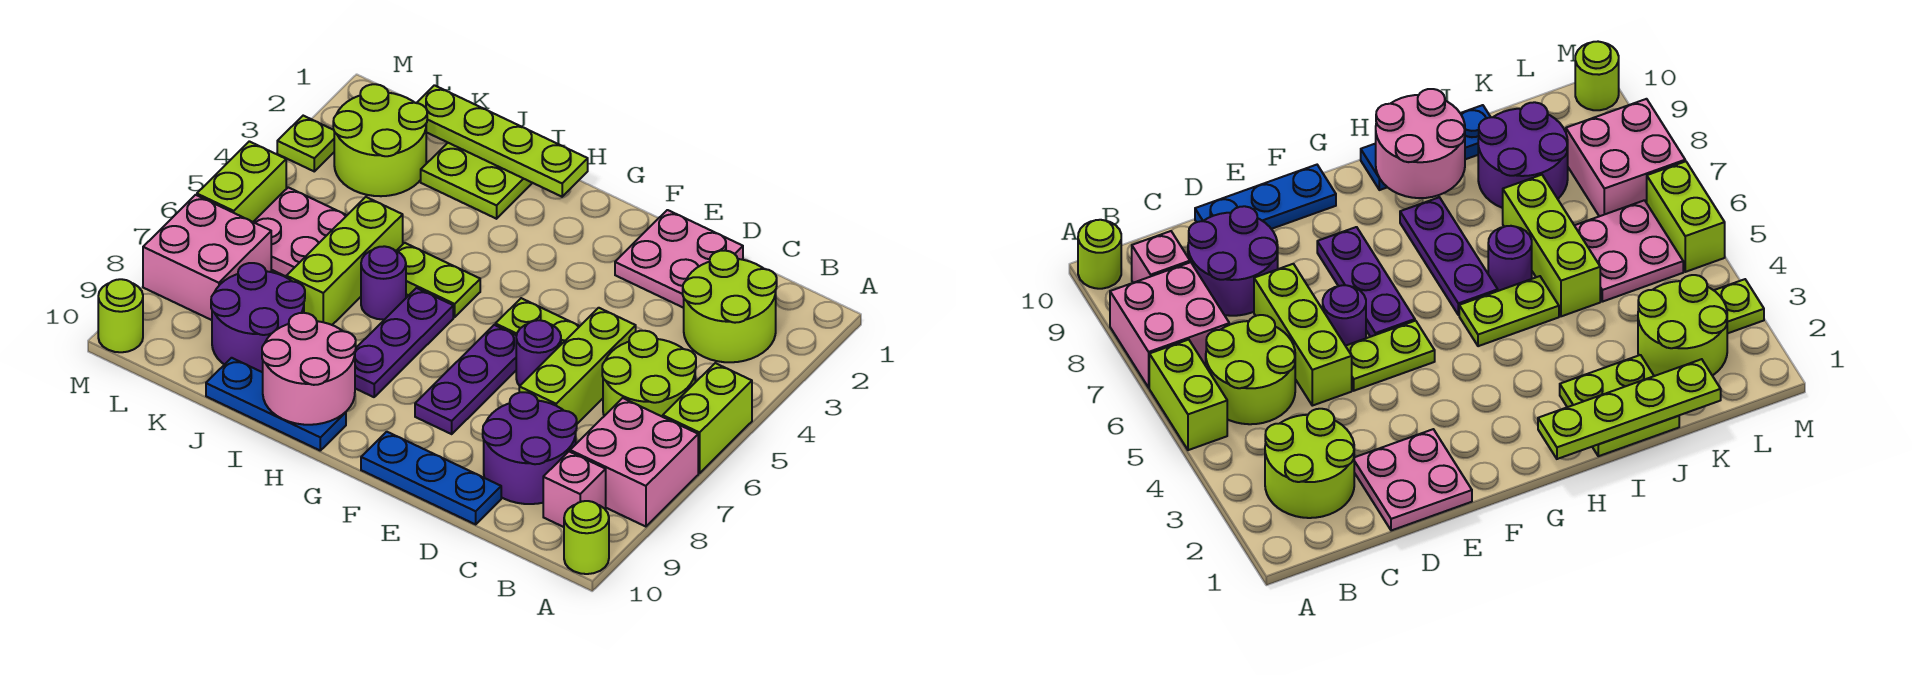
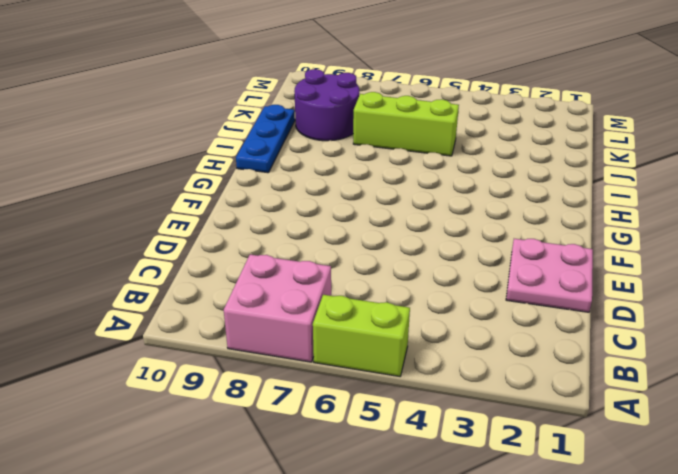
none -> lime round brick A10 level 1
none -> lime round brick B2:C3 level 1
none -> lime round brick B5:C6 level 1

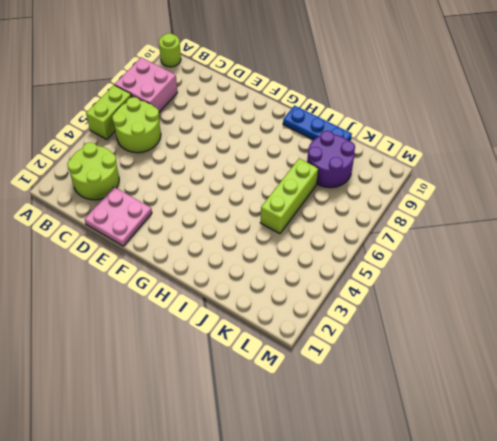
none -> pink brick B9 level 1
none -> purple round brick C8:D9 level 1
none -> lime brick D5:D7 level 1

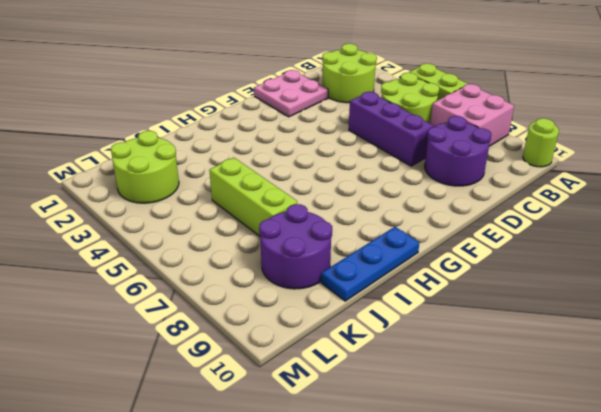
purple brick D5:D7 level 1 -> lime brick D5:D7 level 1
none -> pink brick B9 level 1
none -> blue plate D10:F10 level 1
none -> lime plate E5:F5 level 1

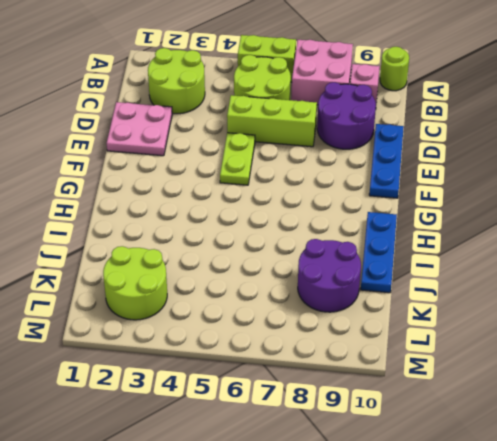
none -> purple round brick E6 level 1
none -> purple plate F6:F8 level 1
none -> lime plate H5:I5 level 1

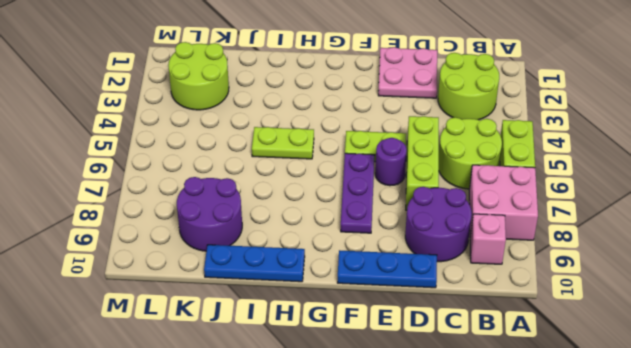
none -> lime round brick A10 level 1
none -> purple plate H6:H8 level 1
none -> lime plate I1:J2 level 1

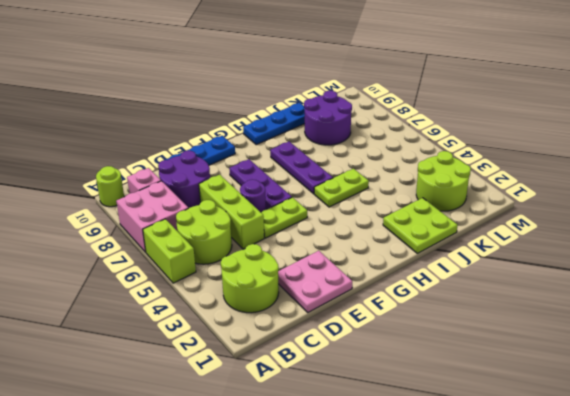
none -> purple round brick I6 level 1
none -> lime brick J5:J7 level 1
none -> pink plate K5:L6 level 1

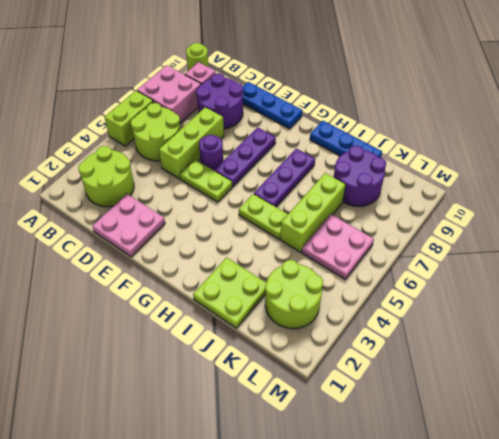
none -> purple round brick I6 level 1
none -> pink brick L7:M8 level 1
none -> lime plate M3 level 1

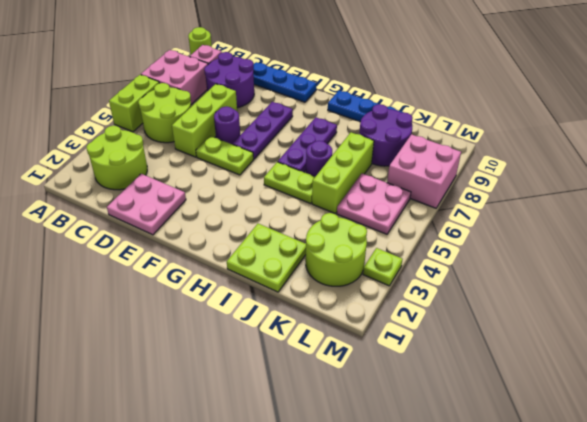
none -> lime brick M5:M6 level 1
none -> lime round brick M10 level 1
none -> lime plate H1:K1 level 2

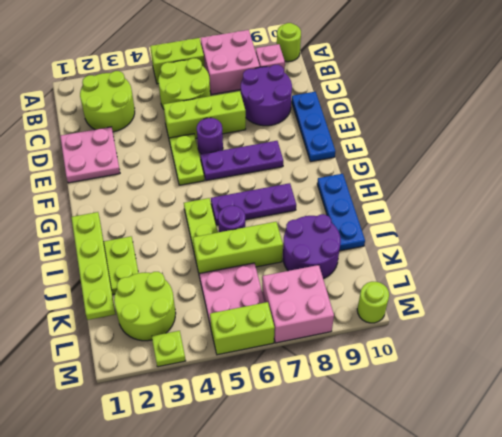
none -> pink round brick H9:I10 level 2

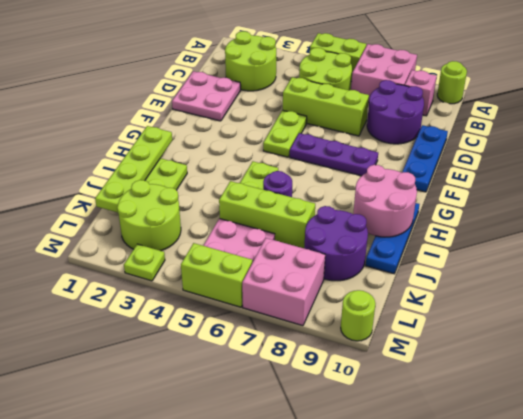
none -> purple round brick E6 level 1
none -> purple plate H6:H8 level 1

